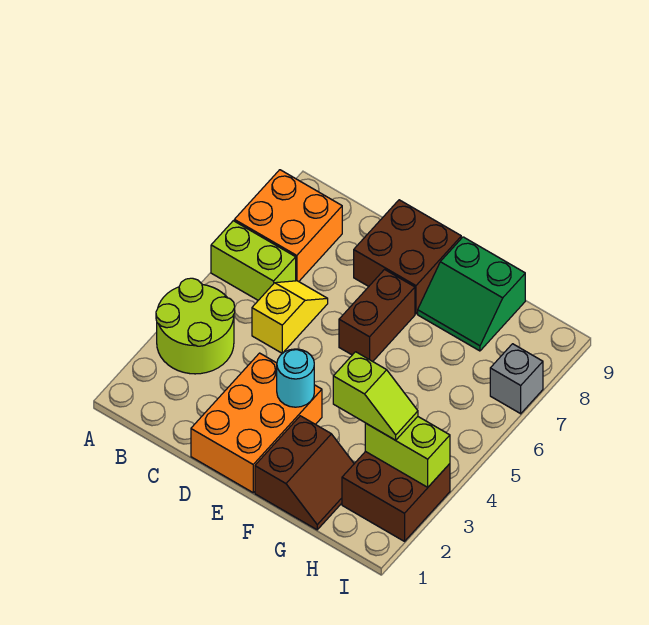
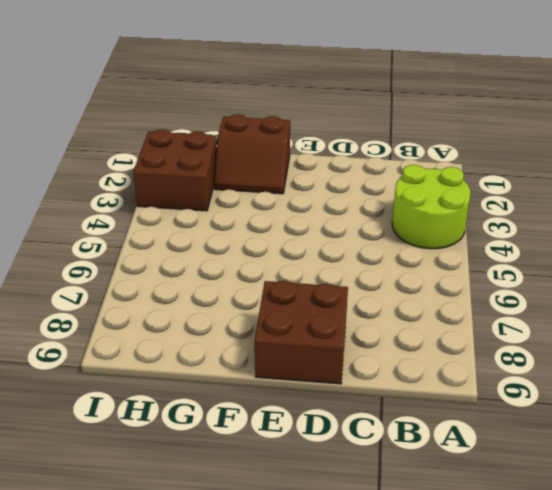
brown slope F1:G2 level 1 top 1 -> brown slope F1:G2 level 1 top F
none -> lime brick A6:B6 level 1
none -> orange brick A7:B8 level 1
none -> yellow slope C5:C6 level 1 top 5

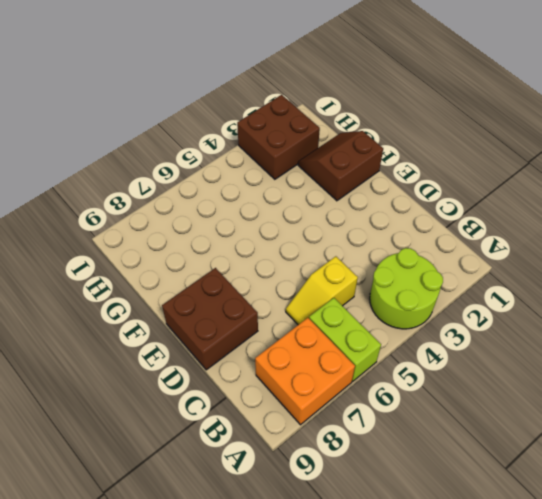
none -> orange brick D1:E3 level 1
none -> brown brick E6:E7 level 1
none -> green slope F8:G9 level 1 top 9

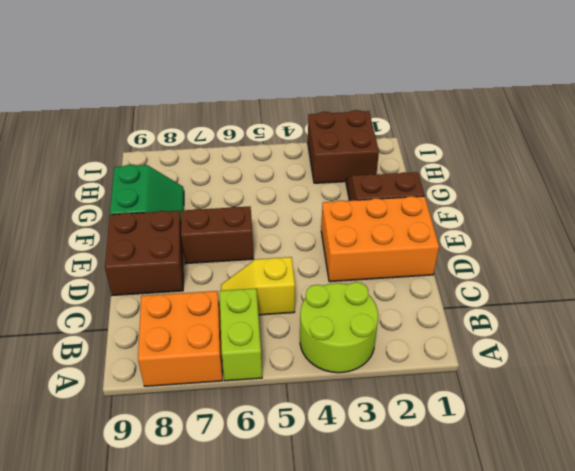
none -> grey brick I7 level 1
none -> cyan round brick E3 level 2
none -> lime brick H3:I3 level 2

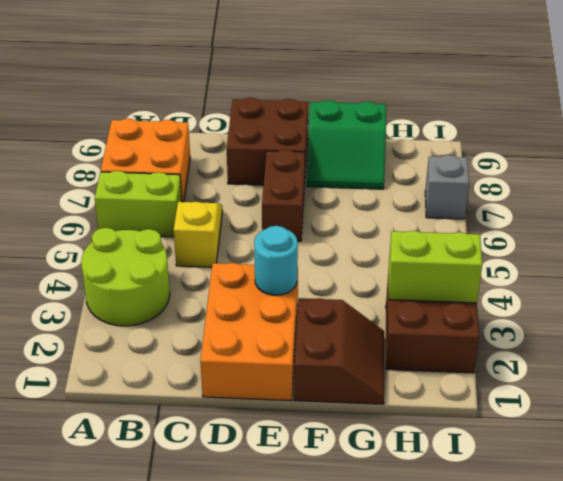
none -> lime slope G3:H3 level 3 top G

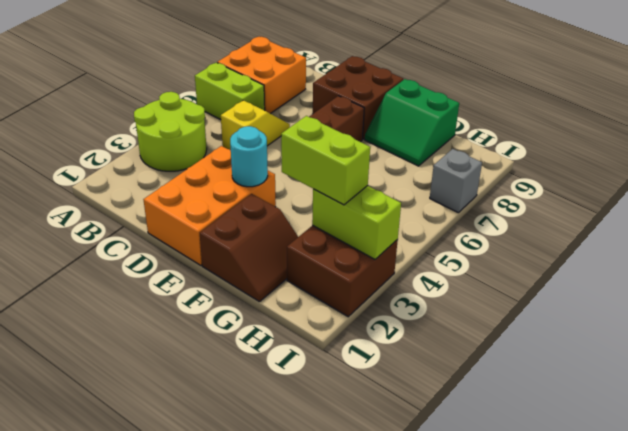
lime brick G3:H3 level 3 -> lime slope G3:H3 level 3 top G

